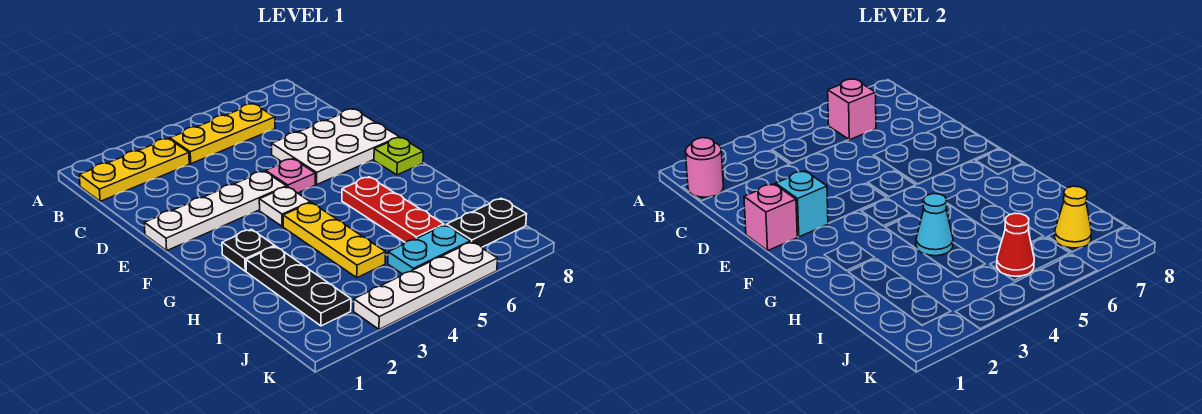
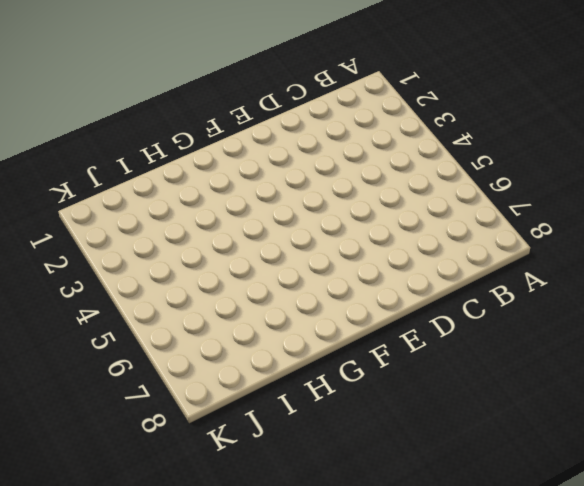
none -> yellow plate B1:B3 level 1
none -> yellow plate B4:B6 level 1
none -> white plate D6:E8 level 1

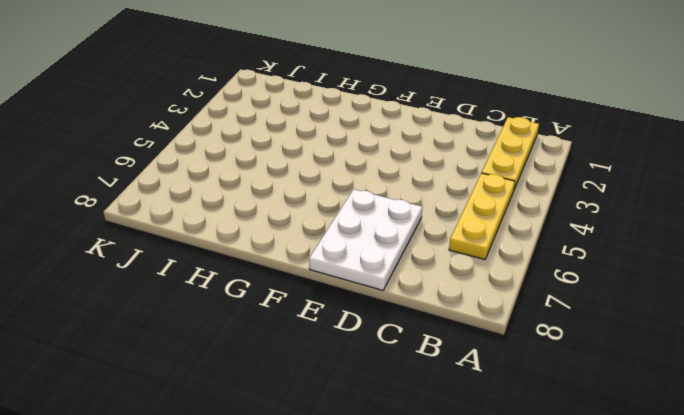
none -> white plate E1:E4 level 1
none -> pink plate E5 level 1
none -> white plate F4 level 1

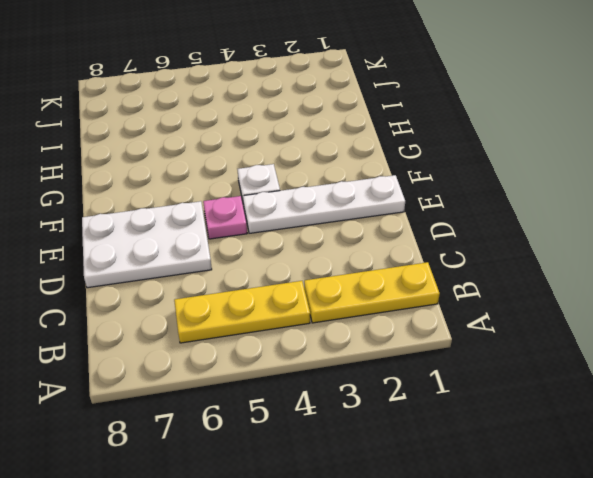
none -> lime plate F8 level 1
none -> black plate G2 level 1
none -> yellow plate G4:I4 level 1

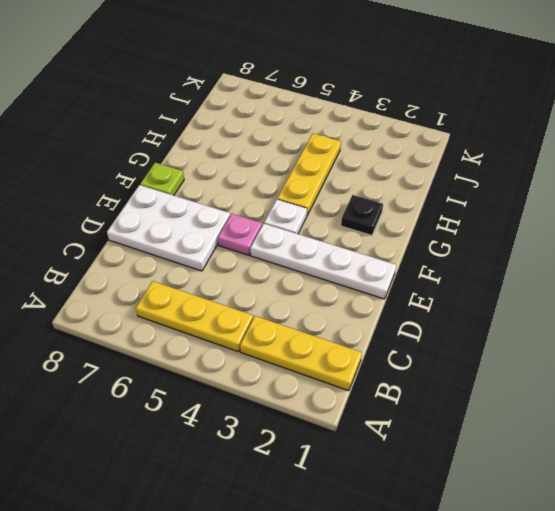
none -> red plate G6:I6 level 1
none -> black plate H2:J2 level 1
none -> cyan plate J5:J6 level 1

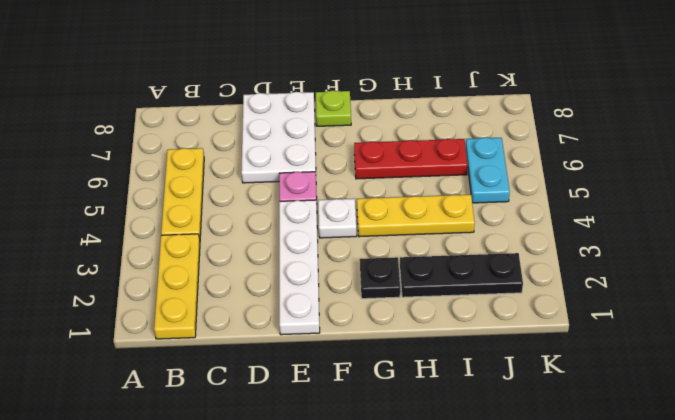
none -> black plate J7:J8 level 1
none -> white plate K3:K6 level 1
none -> pink round brick B1 level 2

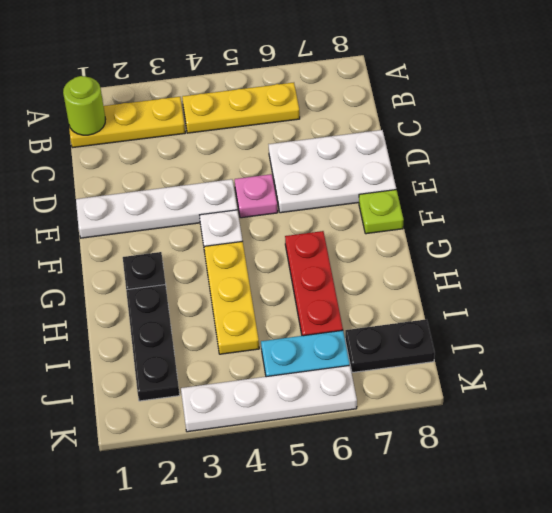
lime round brick B1 level 2 -> pink round brick B1 level 2
none -> pink brick B6 level 2
none -> pink brick E1 level 2
none -> cyan brick E2 level 2

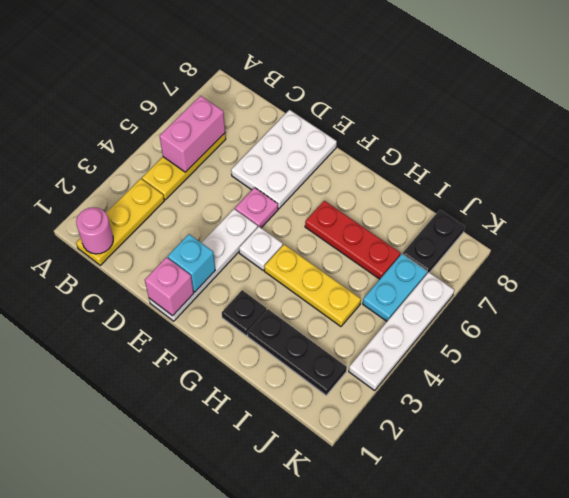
pink brick B5:B6 level 2 -> pink brick B6 level 2
none -> lime plate F8 level 1
none -> cyan cone H4 level 2
none -> red cone J5 level 2

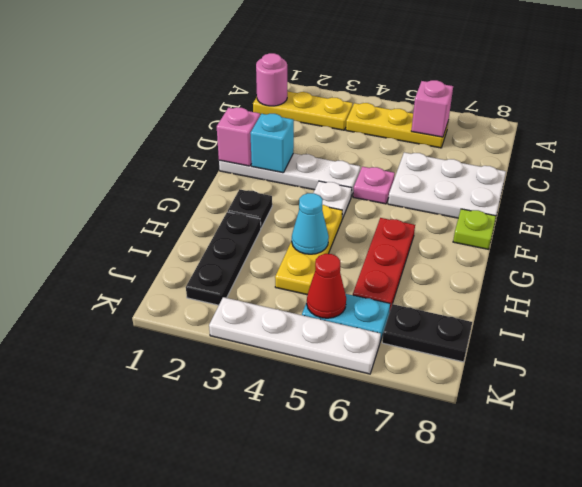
none -> yellow cone J7 level 2

